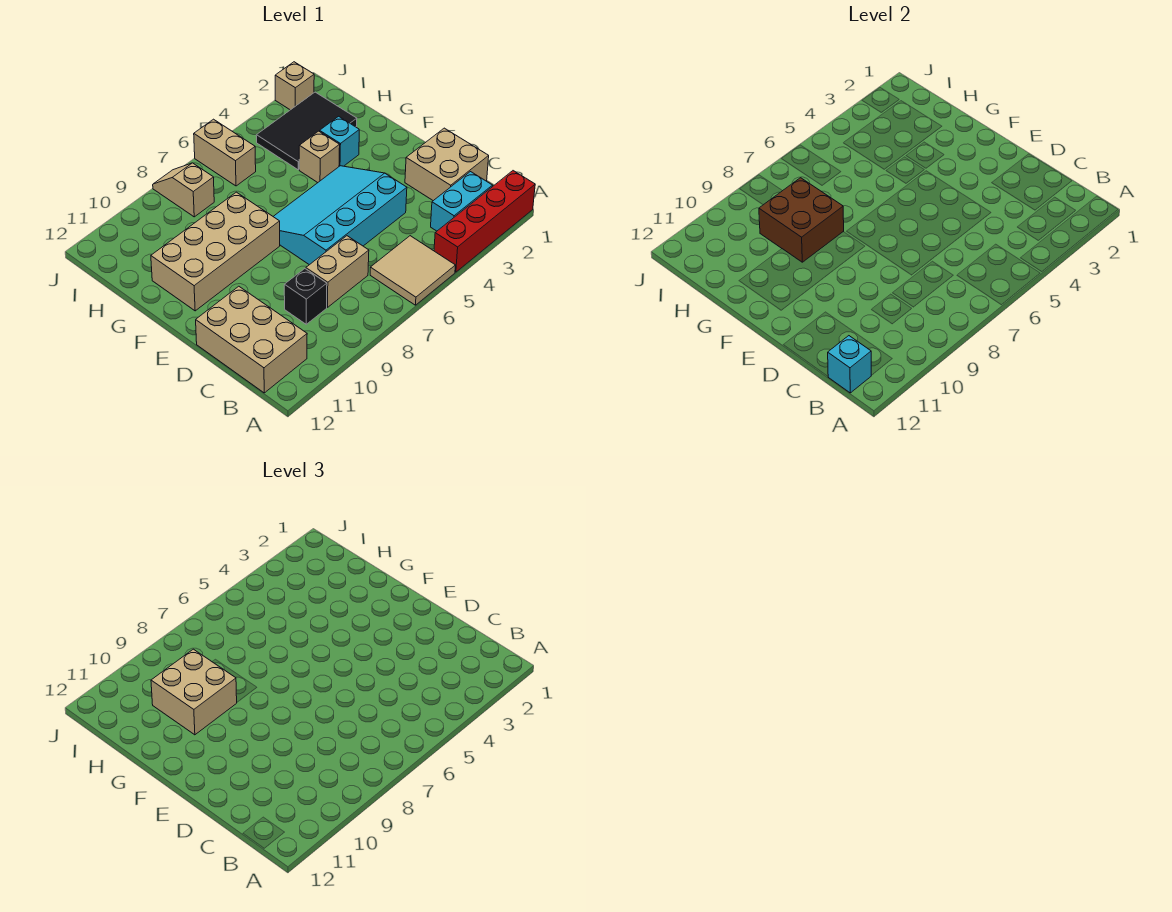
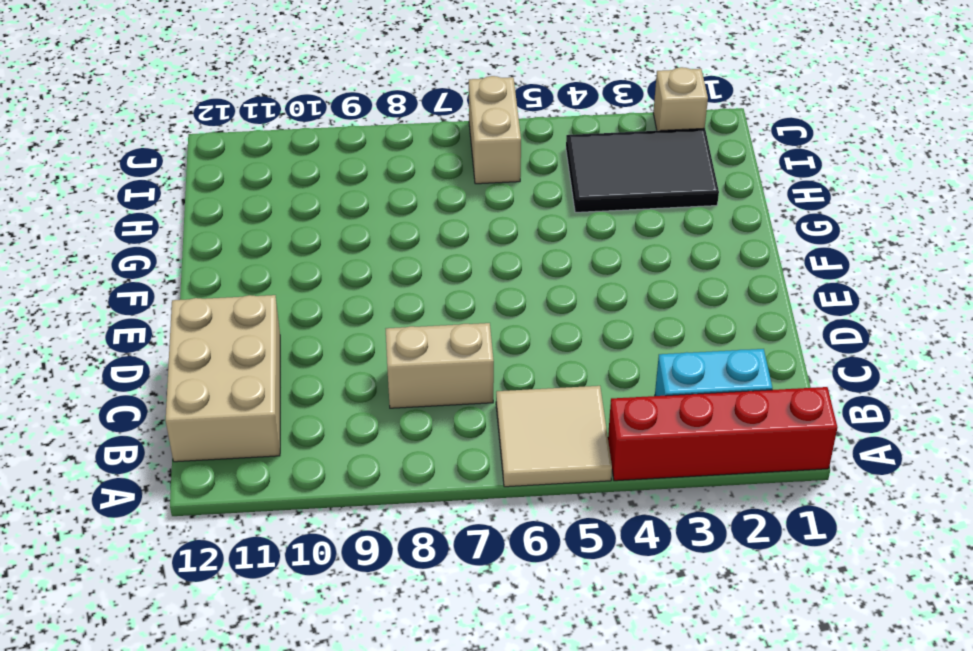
none -> tan brick C1:D2 level 1
none -> black brick C9 level 1
none -> cyan slope D4:F7 level 1 top D

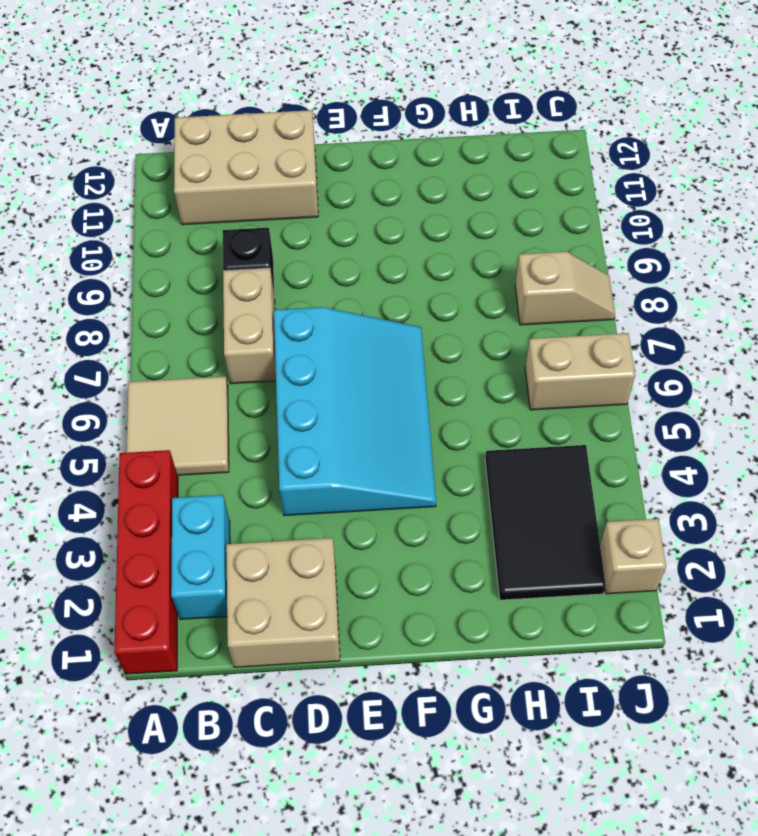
none -> tan brick F8:G11 level 1
none -> cyan brick G3 level 1
none -> tan brick G4 level 1

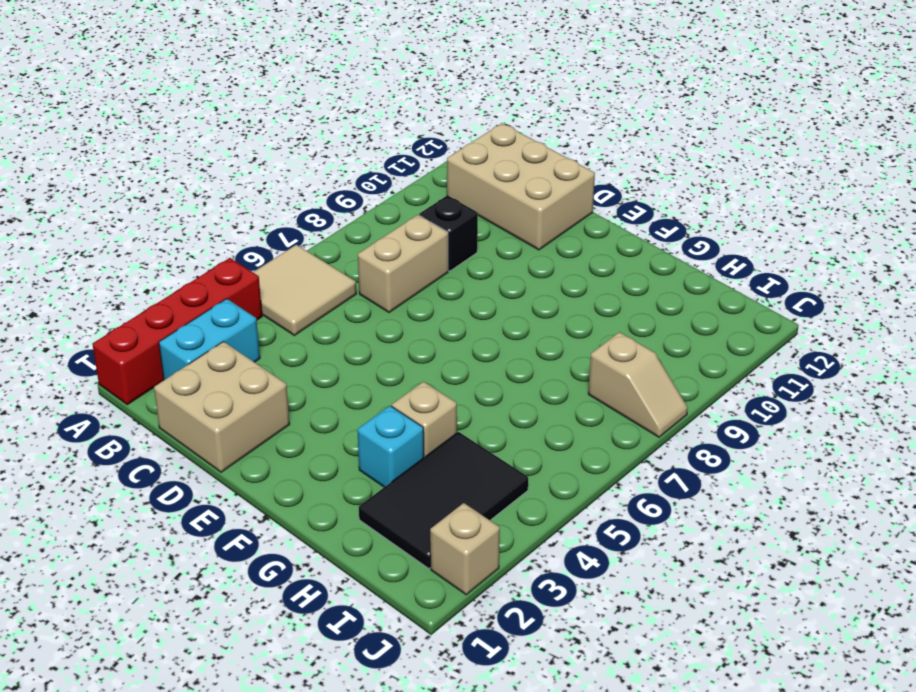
none -> cyan slope D4:F7 level 1 top D
none -> tan brick F8:G11 level 1
none -> tan brick I6:J6 level 1

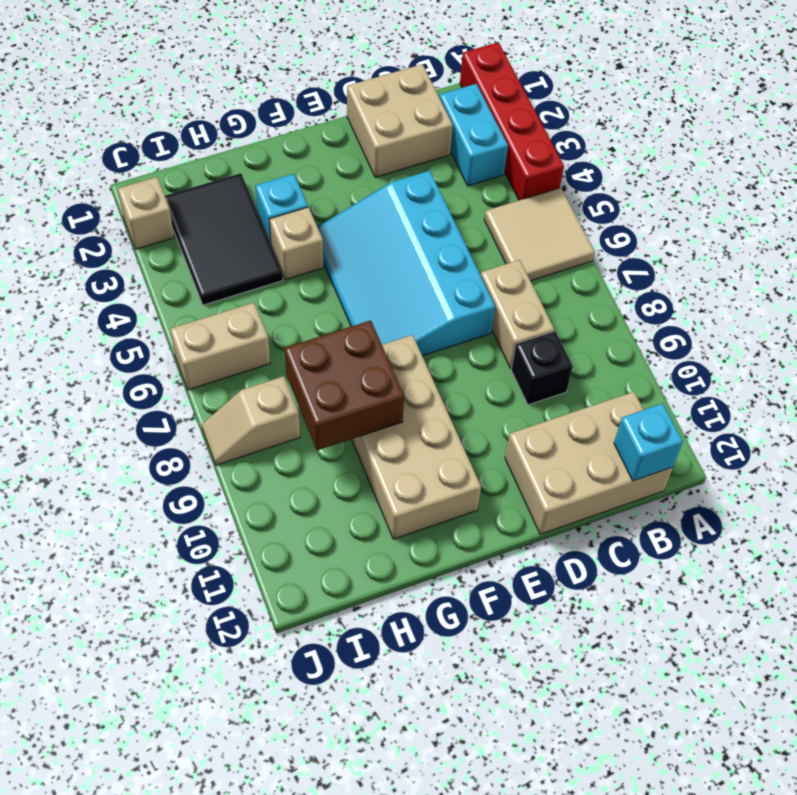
none -> tan brick G9:H10 level 3

